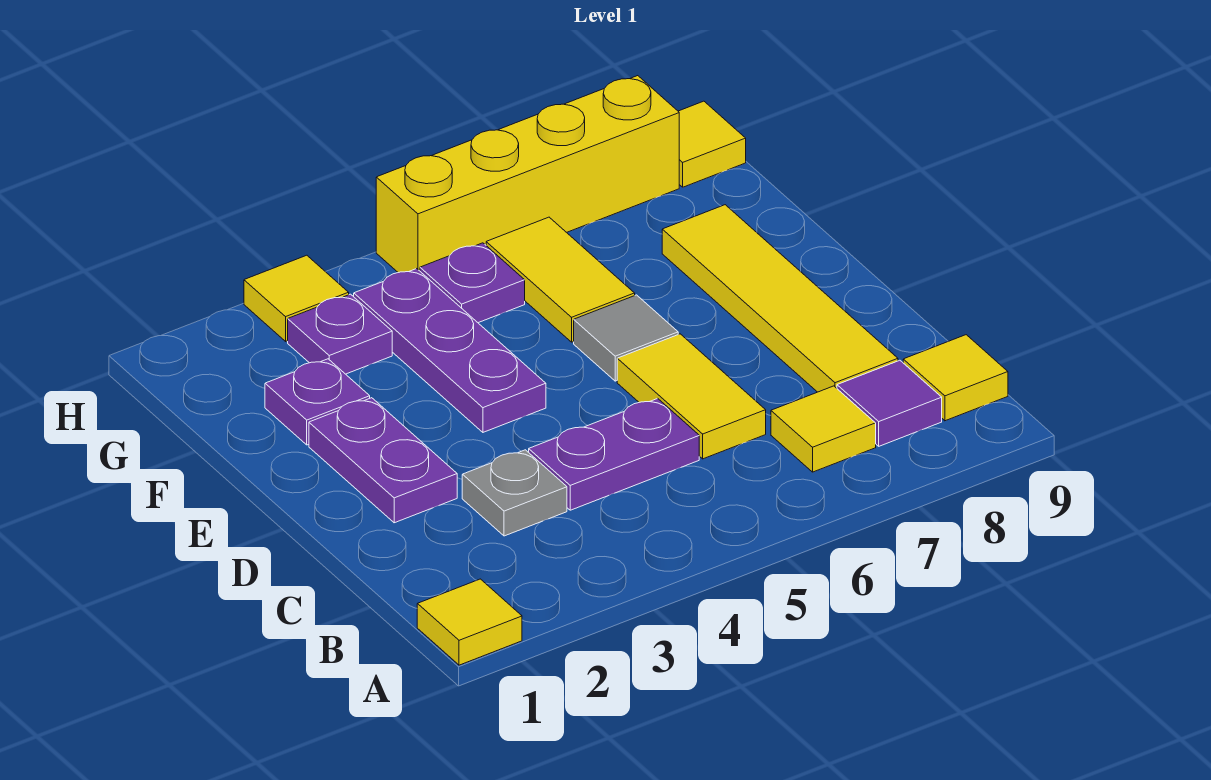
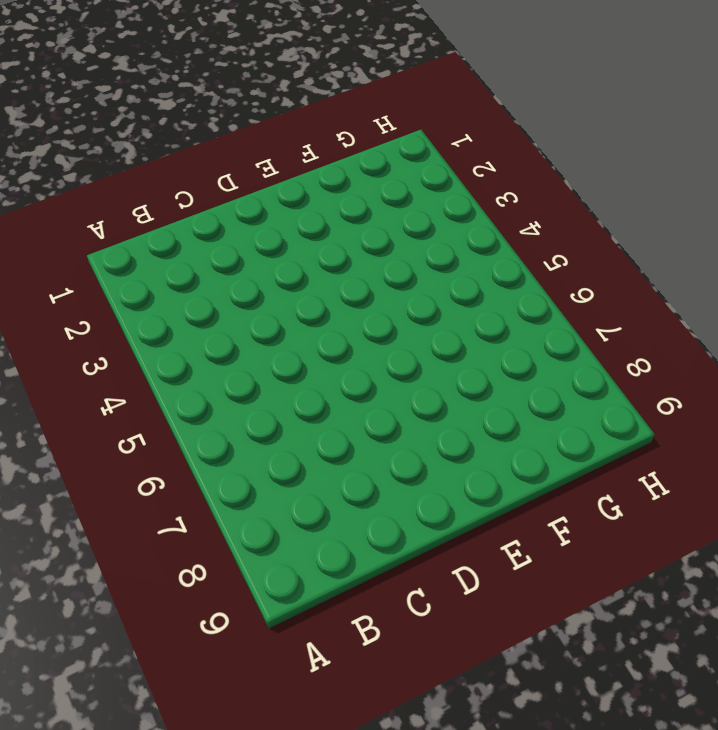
none -> yellow tile A1 level 1
none -> yellow tile B7 level 1
none -> purple tile B8 level 1

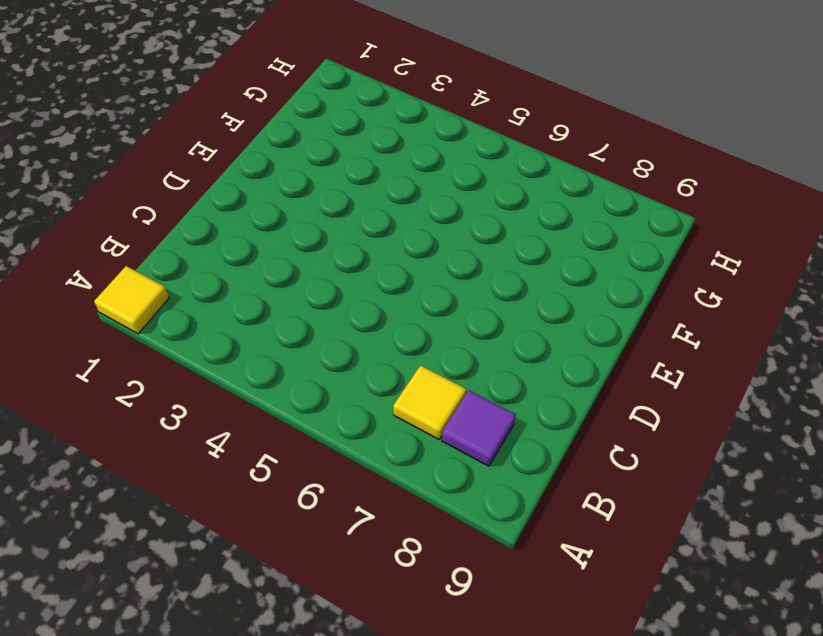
none -> yellow tile B9 level 1
none -> grey plate C3 level 1
none -> purple plate C4:C5 level 1

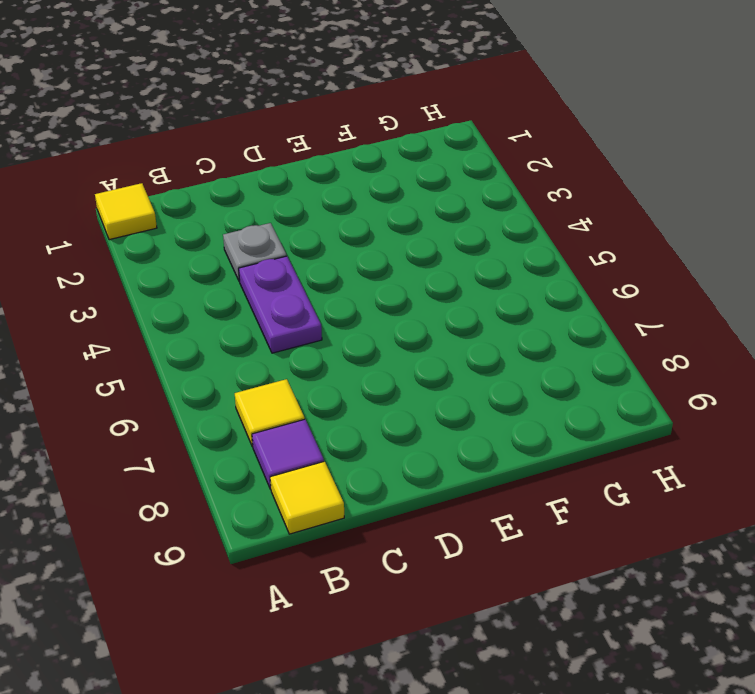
none -> yellow tile C6:D6 level 1
none -> yellow tile C8:F8 level 1
none -> purple plate D2:E2 level 1

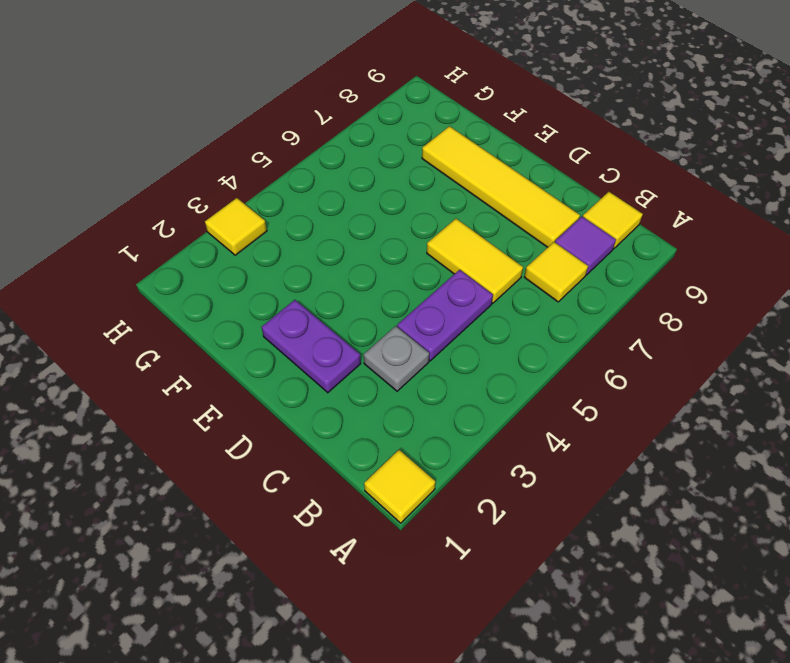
none -> purple plate E4:G4 level 1
none -> grey tile E6 level 1
none -> purple plate F2 level 1

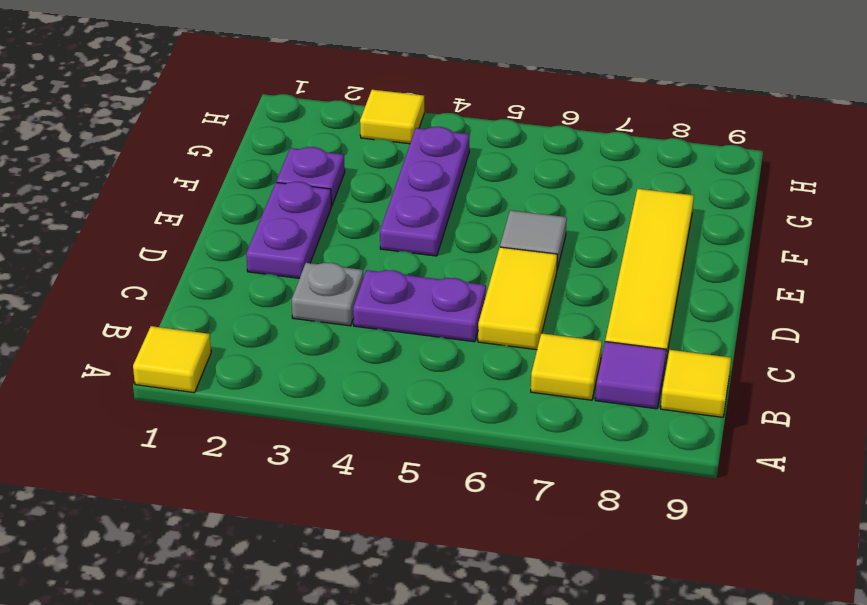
none -> yellow tile F6:G6 level 1
none -> purple plate G3 level 1
none -> purple plate G5 level 1

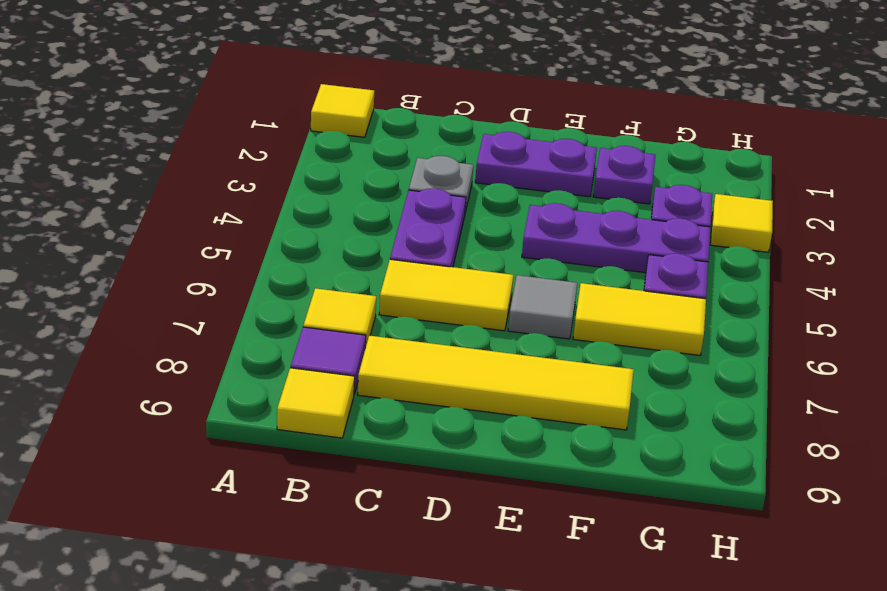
none -> yellow brick H5:H8 level 1
none -> yellow tile H9 level 1

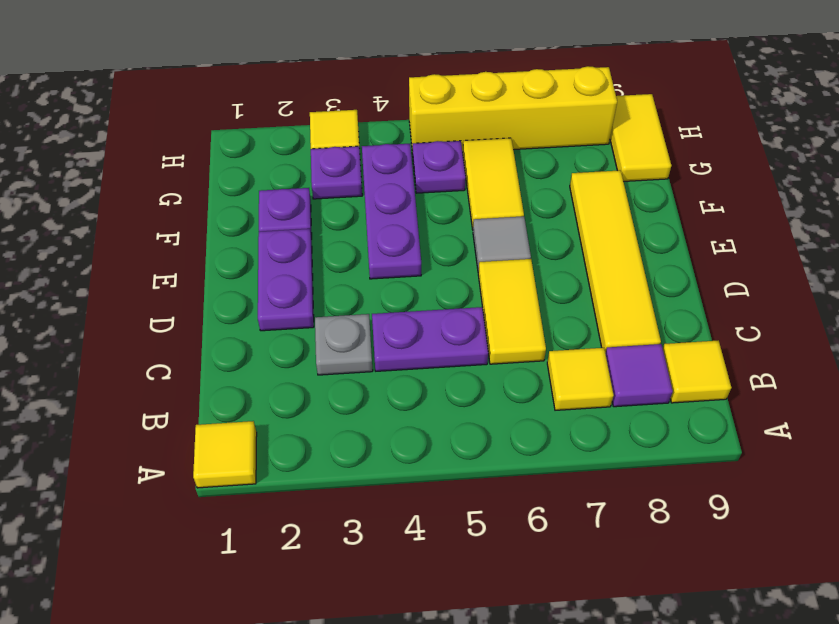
yellow tile G9:H9 level 1 -> yellow tile H9 level 1

